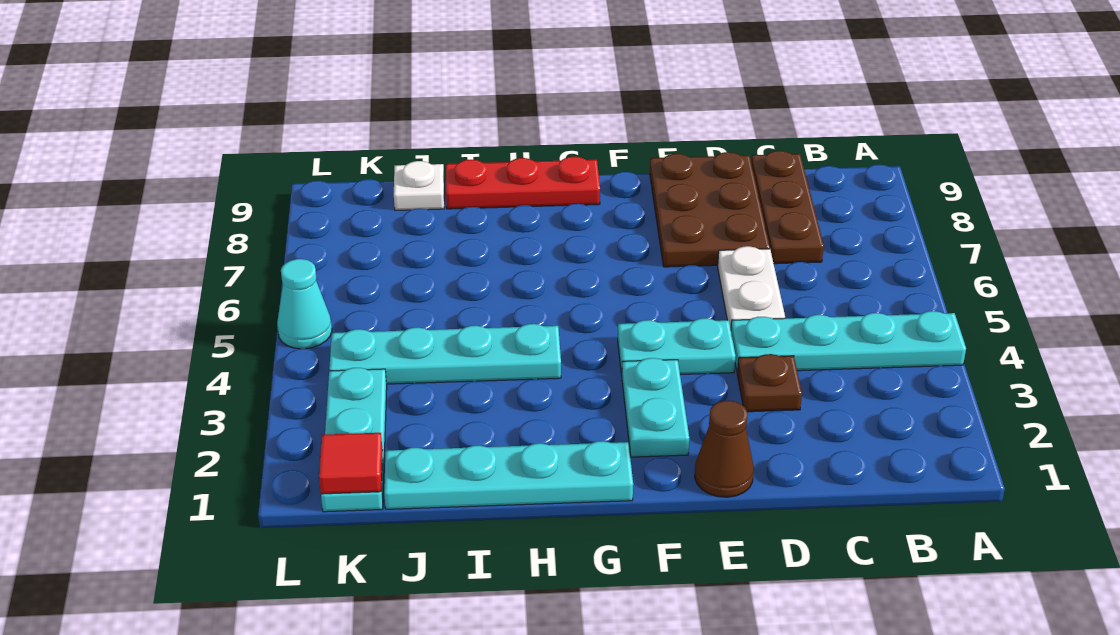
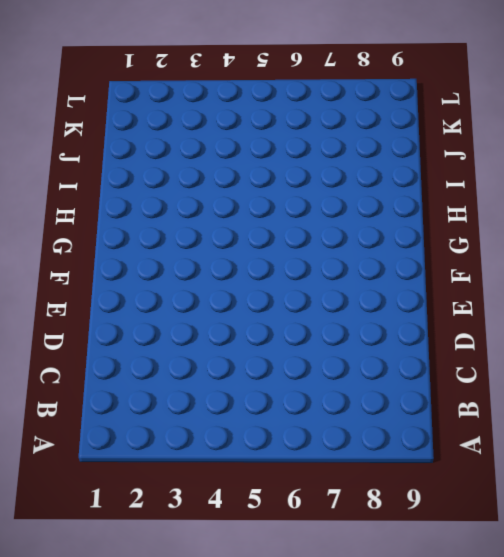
none -> cyan plate A4:D4 level 1
none -> brown plate C7:C9 level 1
none -> brown plate D3 level 1

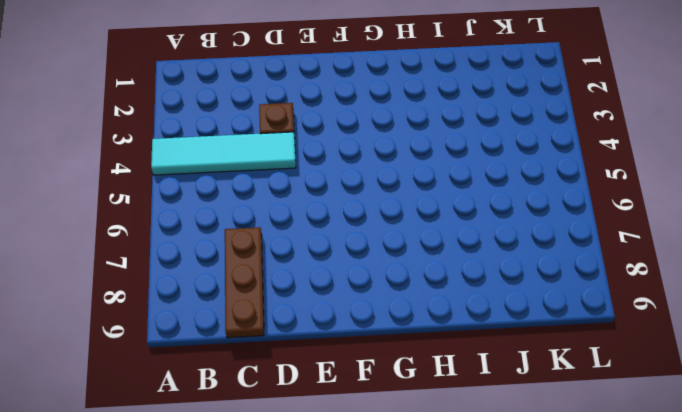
cyan tile A4:D4 level 1 -> cyan plate A4:D4 level 1
none -> white plate D5:D6 level 1
none -> brown plate D7:E9 level 1
none -> brown cone E1 level 1

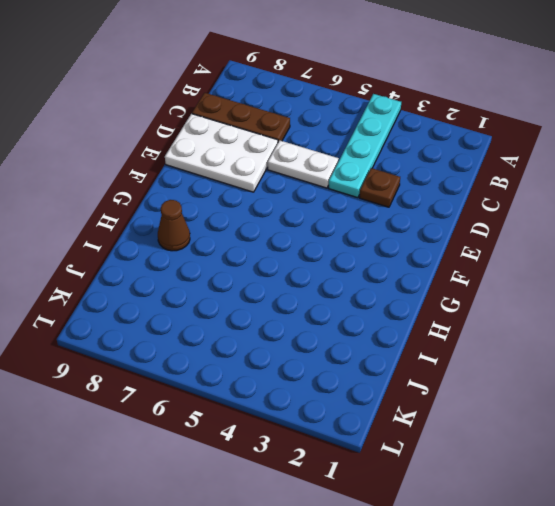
white plate D7:E9 level 1 -> brown plate D7:E9 level 1
brown cone H8 level 1 -> brown cone E1 level 1
none -> cyan plate E4:F4 level 1
none -> cyan plate F2:F3 level 1
none -> cyan plate G1:J1 level 1

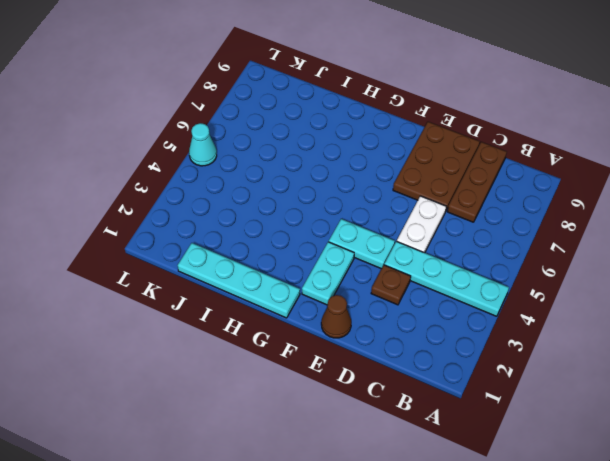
none -> red plate G9:I9 level 1
none -> cyan plate H4:K4 level 1
none -> white plate J9 level 1

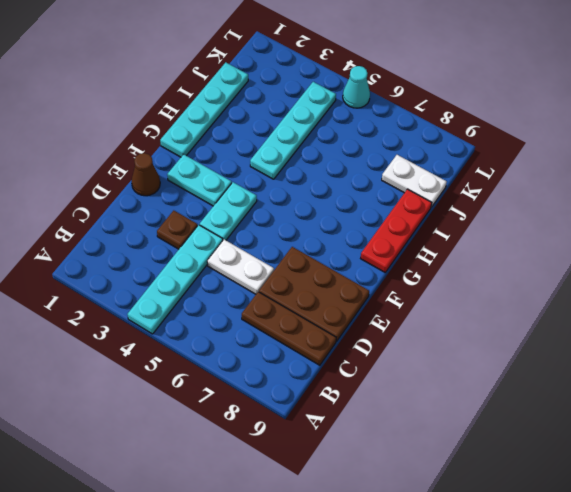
white plate J8:J9 level 1 -> white plate J9 level 1
none -> cyan plate K1:K3 level 1
none -> red tile K1 level 2

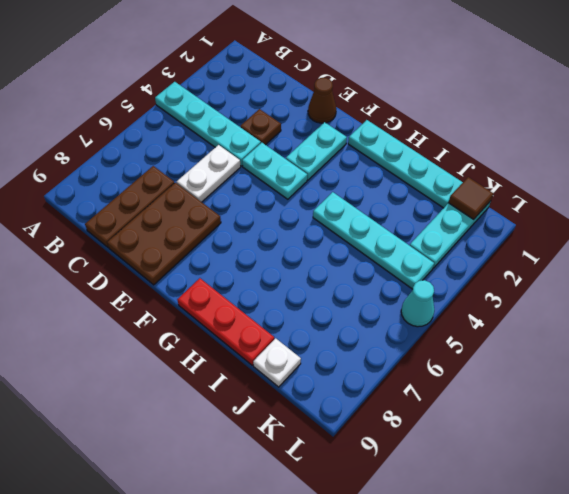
brown tile K1 level 2 -> red tile K1 level 2

